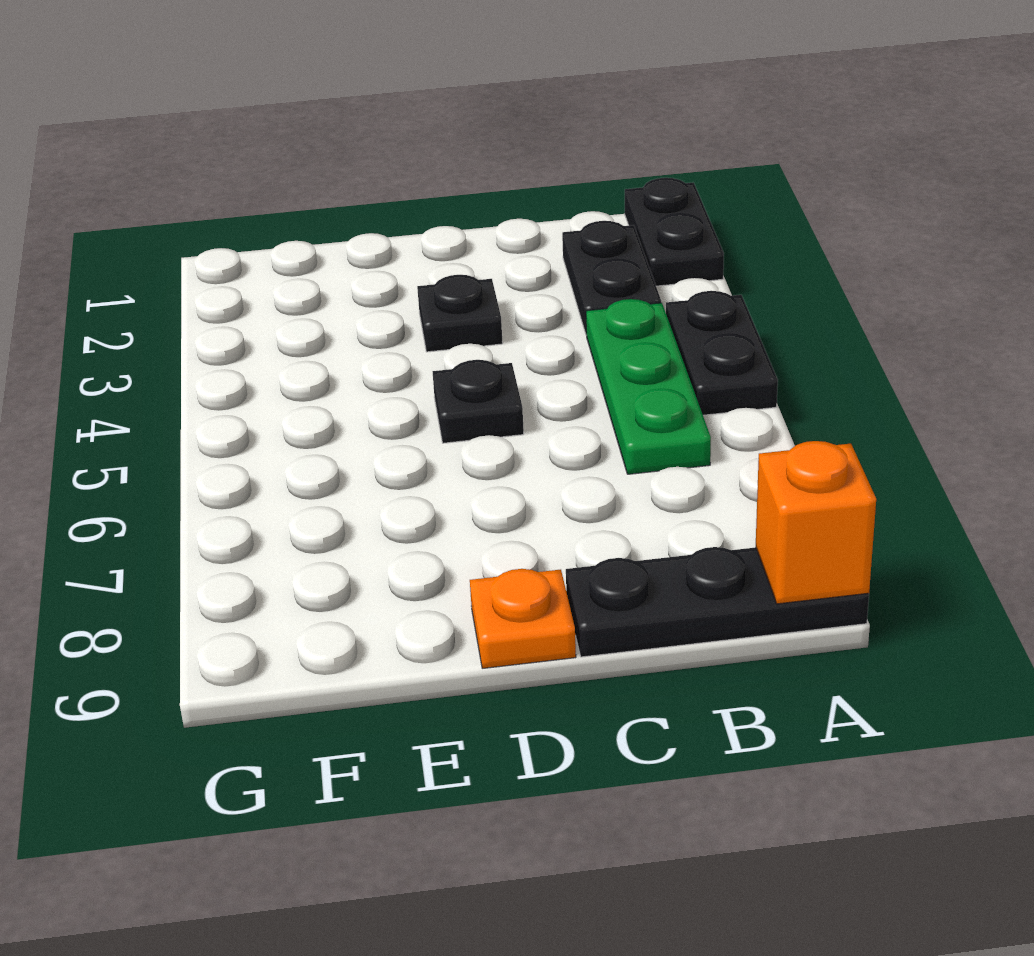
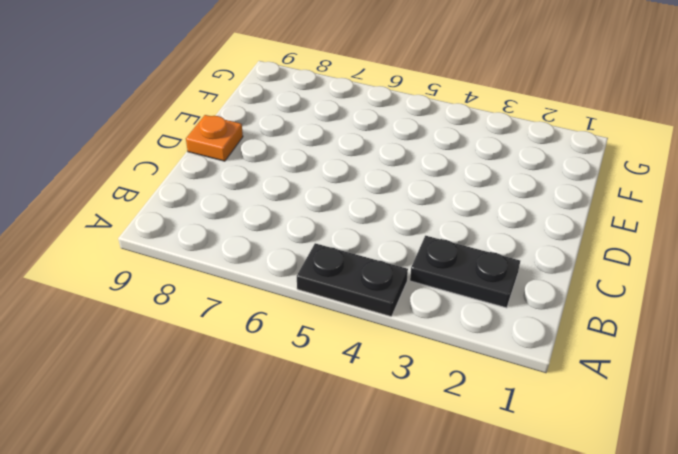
none -> black plate A1:A2 level 1
none -> black plate A9:C9 level 1

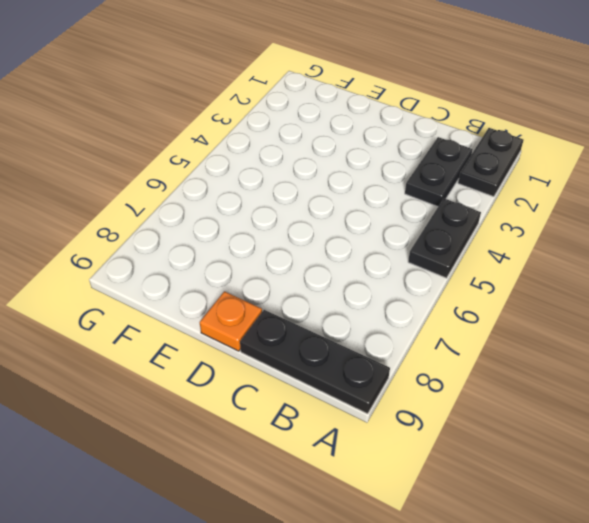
none -> green plate B4:B6 level 1
none -> black plate D3 level 1

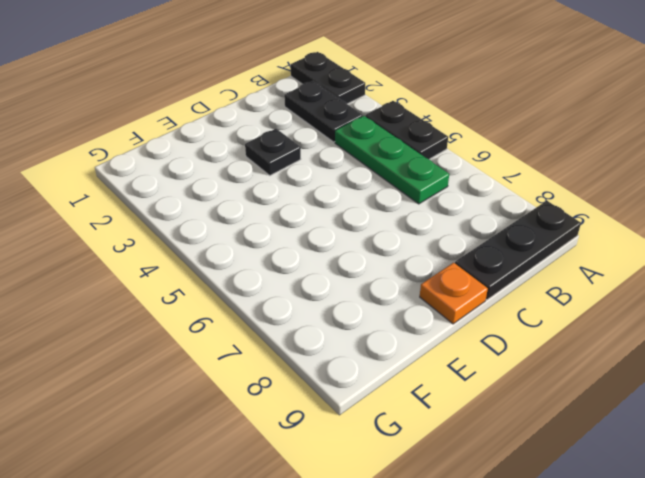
none -> black plate D5 level 1
none -> orange brick A9 level 2

